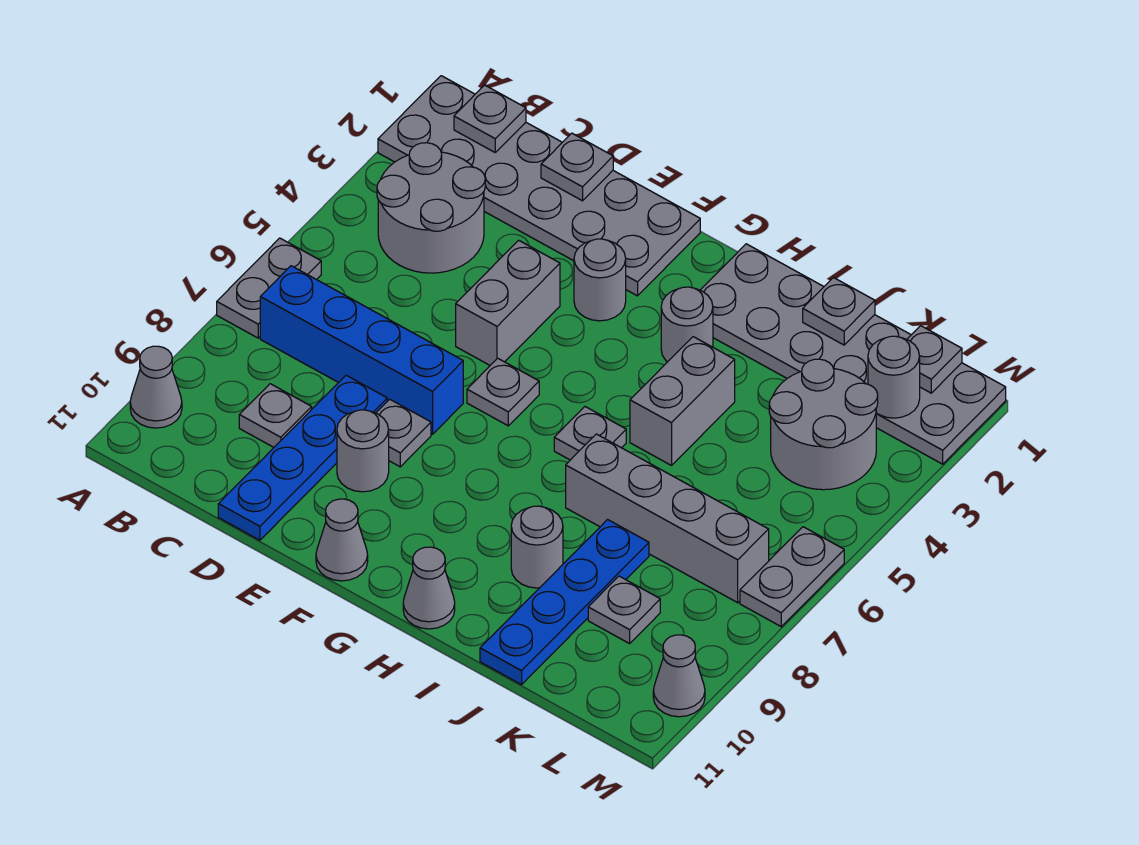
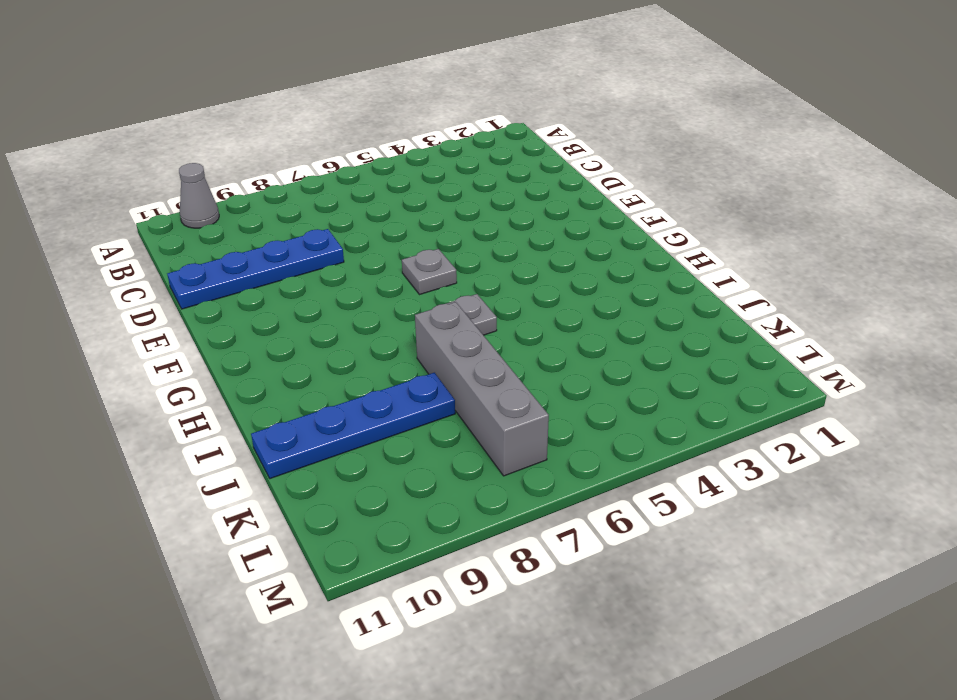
none -> grey plate A1:F2 level 1
none -> grey plate A6:A7 level 1
none -> grey round brick B3:C4 level 1
none -> blue brick B7:E7 level 1

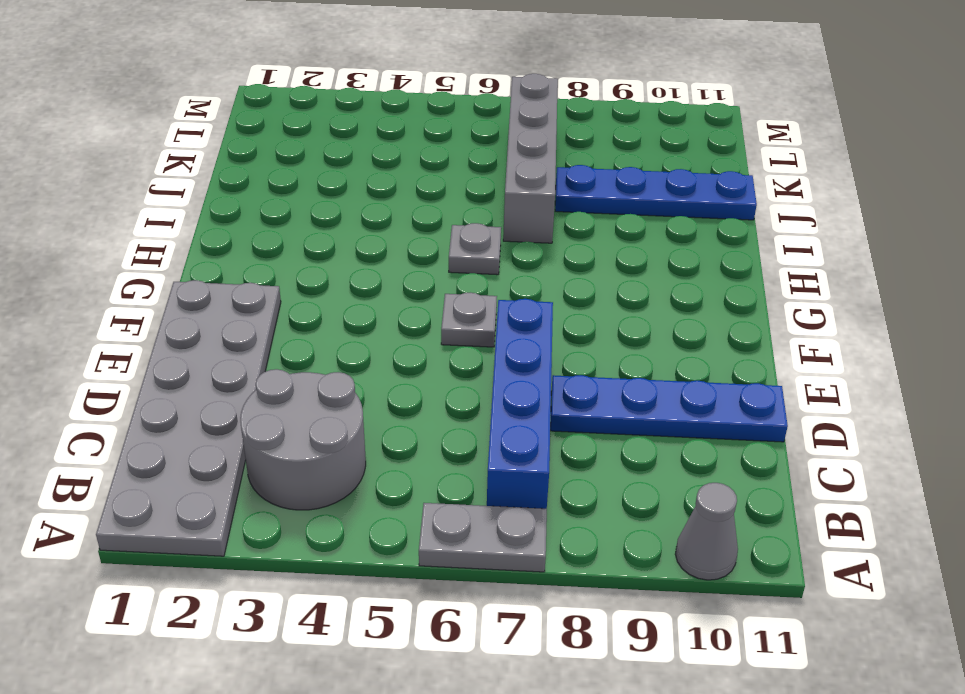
none -> grey plate C9 level 1
none -> grey brick E4:E5 level 1
none -> grey plate E8 level 1
none -> grey round brick E9 level 1

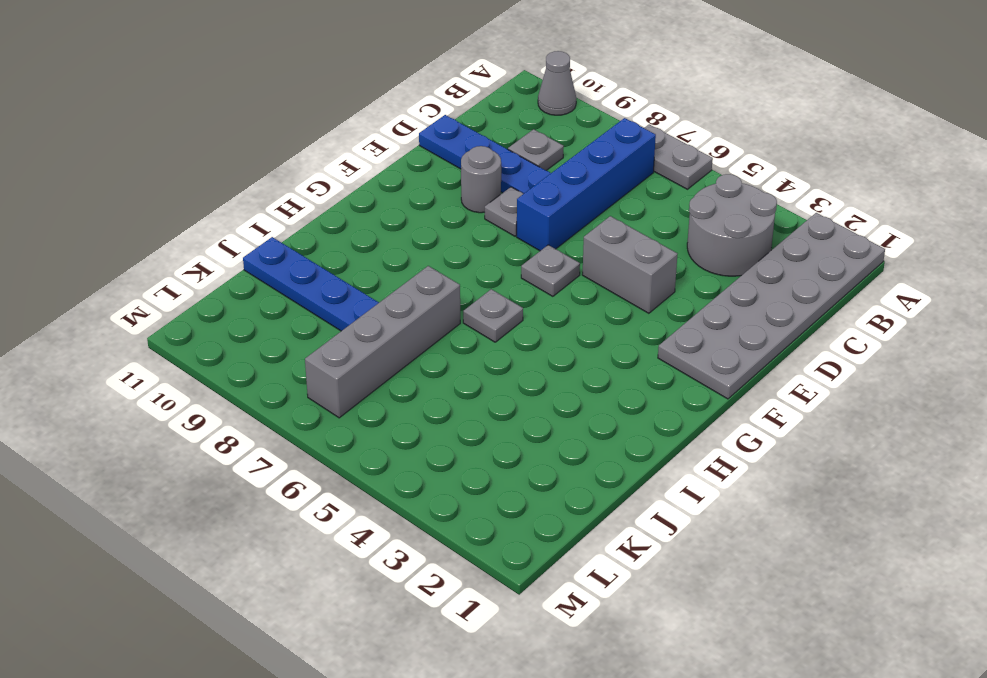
none -> grey round brick F3 level 1
none -> grey cone F11 level 1
none -> grey plate H1:M2 level 1
none -> grey round brick H3 level 1

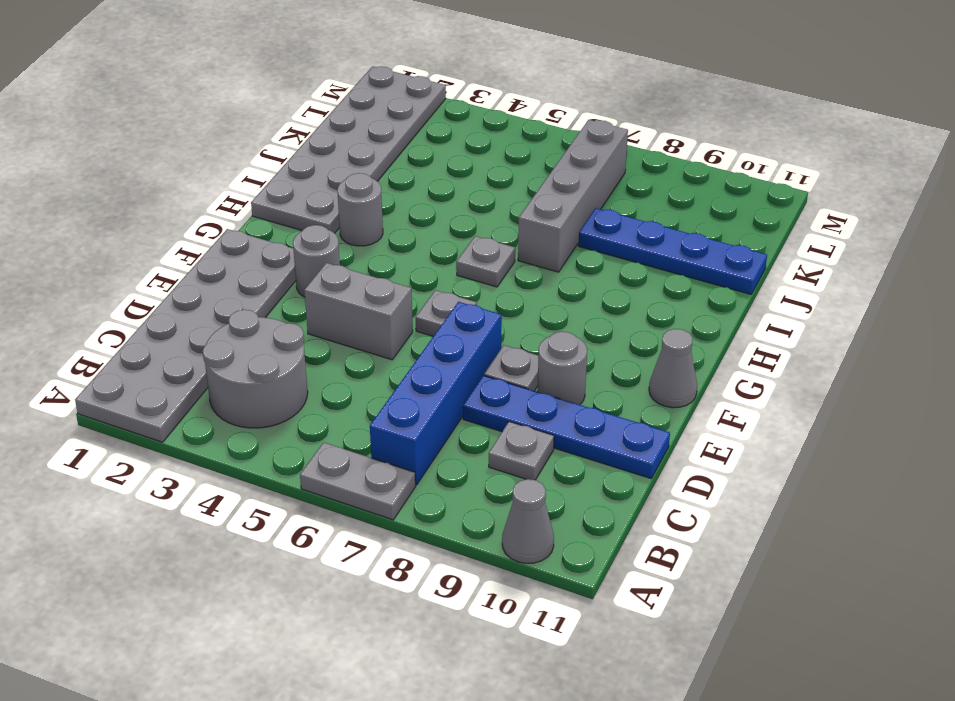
none -> grey cone H11 level 1
none -> grey brick I4:I5 level 1
none -> grey round brick I9 level 1
none -> grey round brick K3:L4 level 1

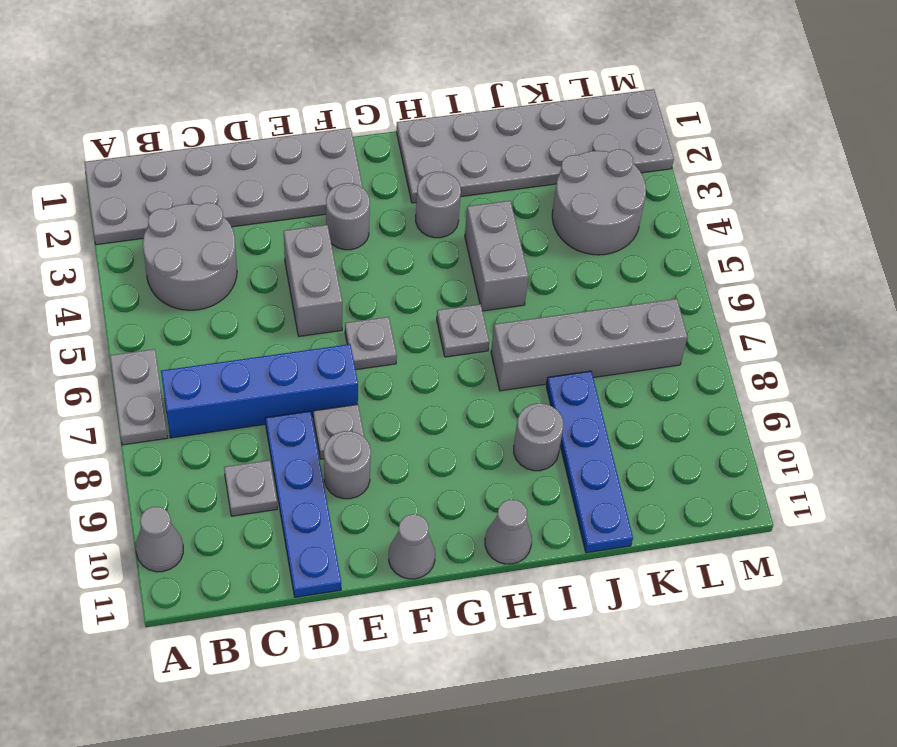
none -> grey plate K9 level 1
none -> grey plate M6:M7 level 1
none -> grey cone M10 level 1
none -> grey plate B1 level 2

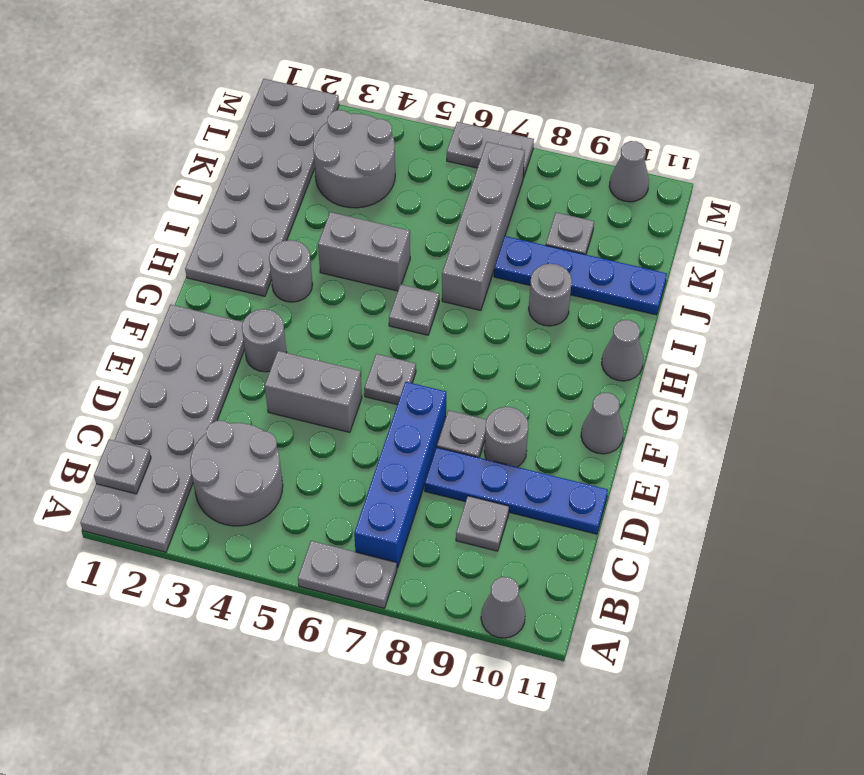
none -> grey plate D1 level 2
none -> grey plate J1 level 2
none -> grey plate L1 level 2
none -> grey round brick L2 level 2

